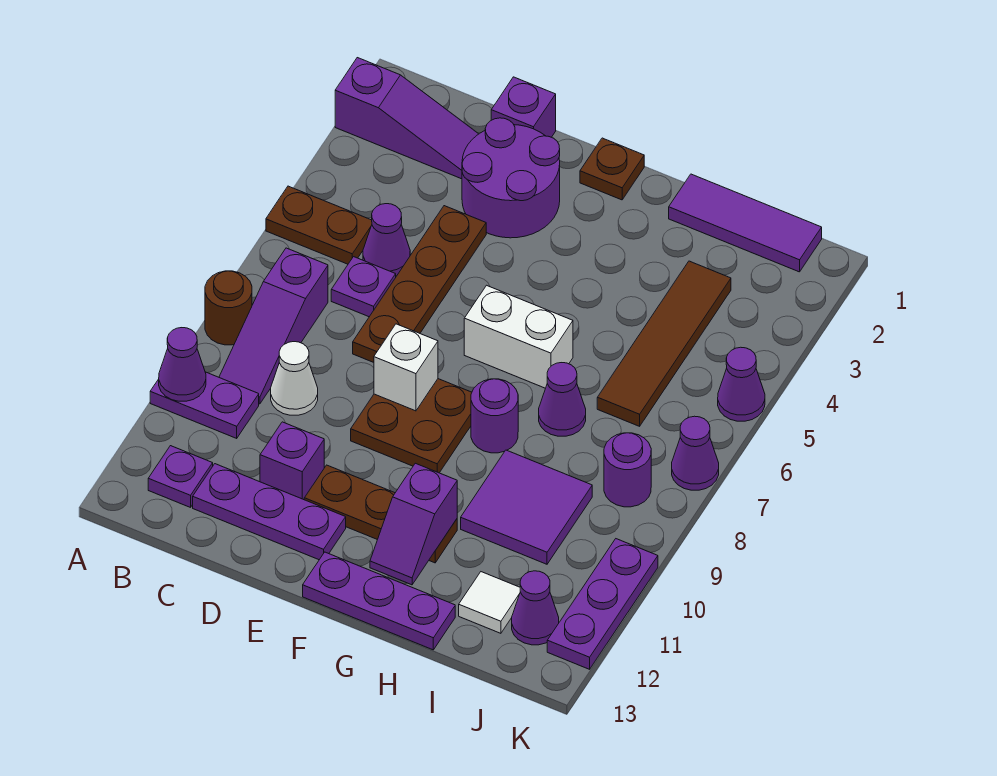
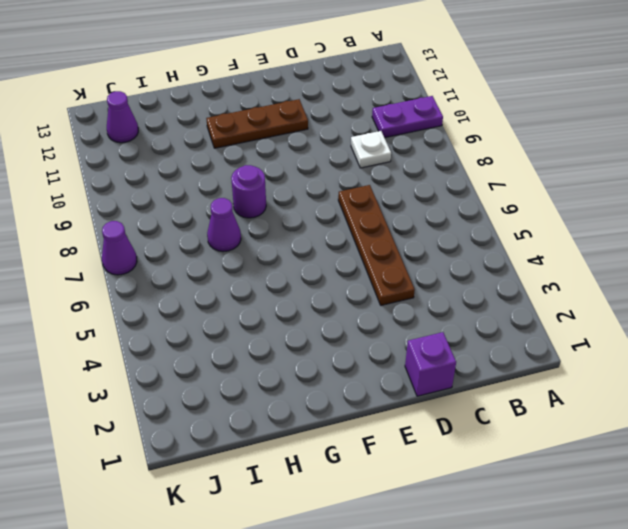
white plate C9 level 1 -> white cone C9 level 1
none -> purple slope A2:C2 level 1 top A
none -> brown plate A5:B5 level 1
none -> brown round brick A8 level 1
none -> purple slope B7:B9 level 1 top 7

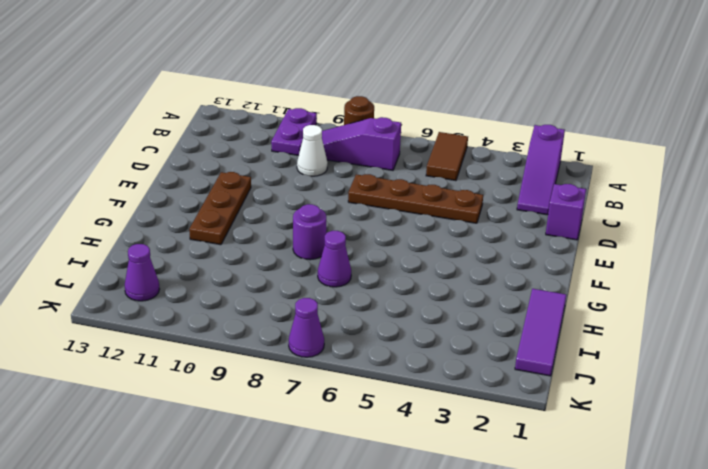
brown tile A5:B5 level 1 -> brown plate A5:B5 level 1
none -> purple plate B12 level 1
none -> purple cone C5 level 1
none -> purple plate C6 level 1
none -> purple plate C12:E12 level 1

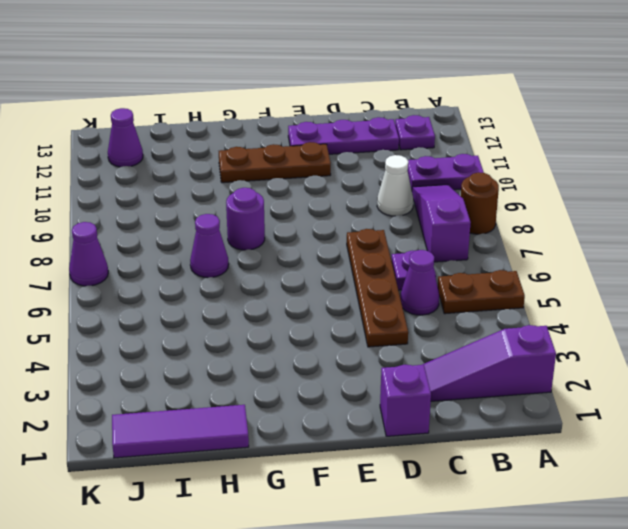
none -> purple round brick D2:E3 level 1
none -> purple brick D11 level 1
none -> brown plate E8:F9 level 1
none -> brown plate F1 level 1

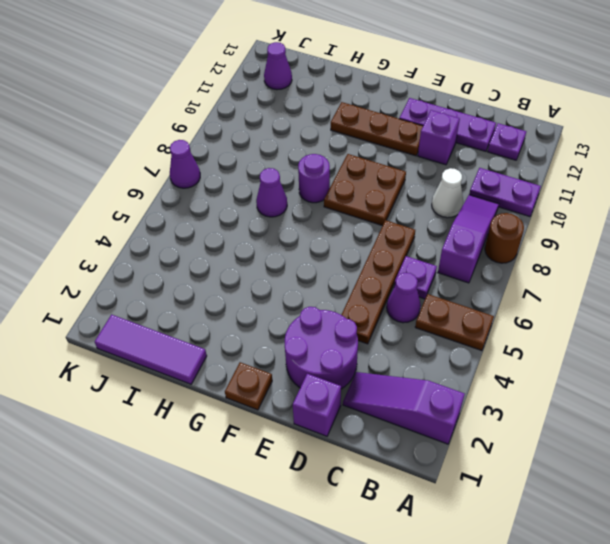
none -> white brick F6:G6 level 1
none -> purple plate F13:H13 level 1
none -> purple tile H9:I10 level 1
none -> brown tile I3:I6 level 1

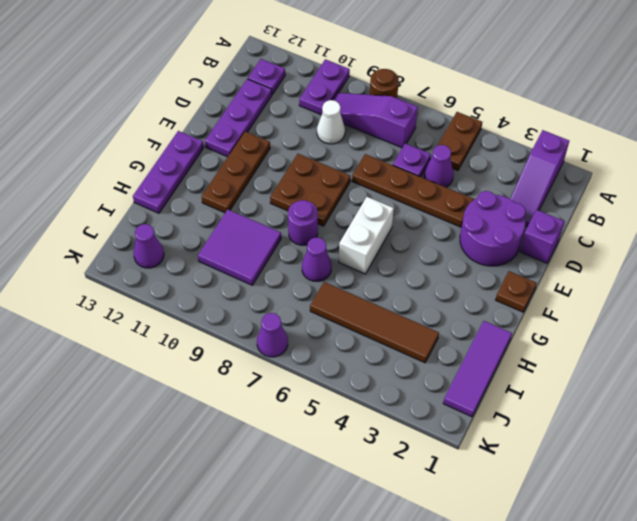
none -> purple brick D11 level 1
none -> white tile I12 level 1
none -> purple round brick J8 level 1
none -> purple cone K5 level 1

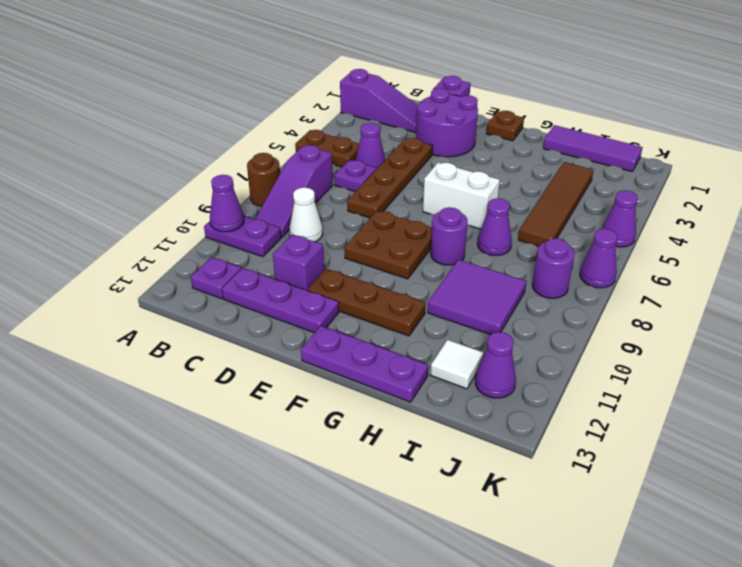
none -> purple plate K10:K12 level 1
none -> white brick E8 level 2
none -> purple slope G11:G12 level 2 top 11

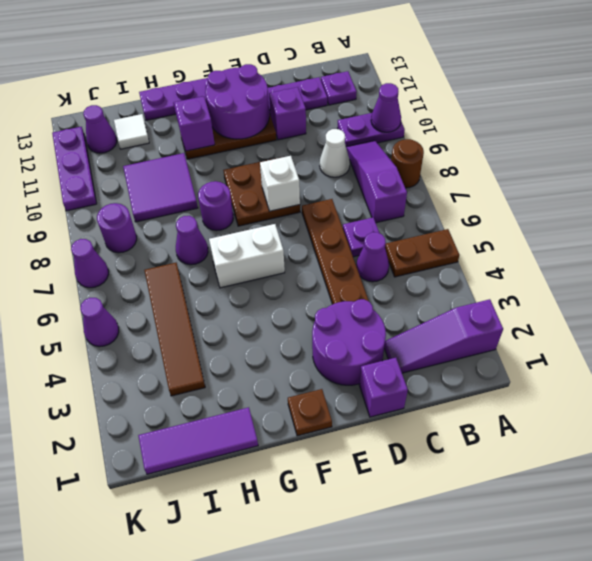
purple round brick E11:F12 level 2 -> none

